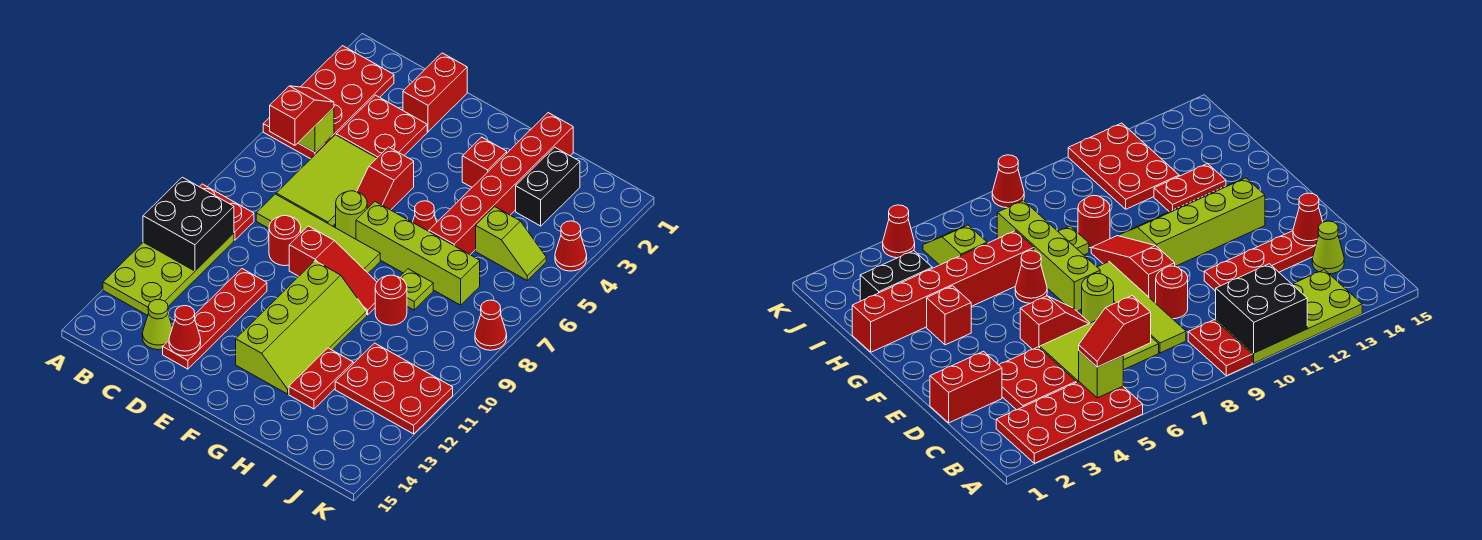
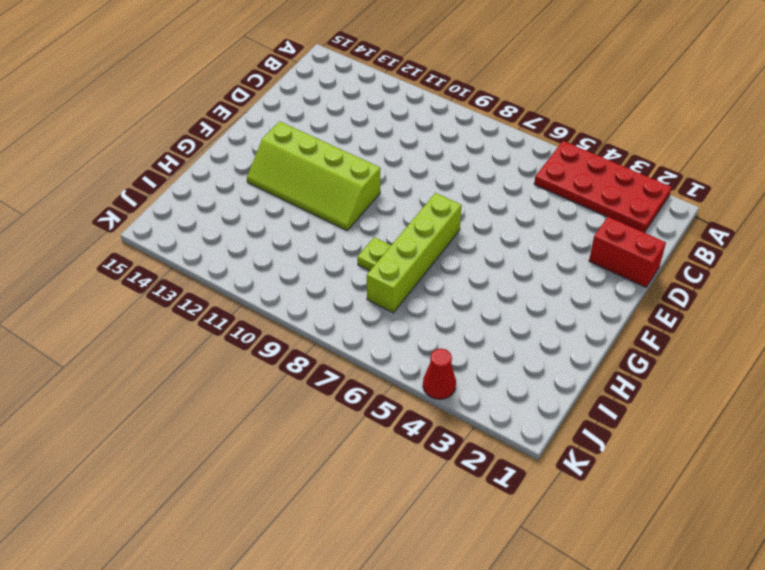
none -> red plate A9:B9 level 1
none -> lime plate A10:B13 level 1
none -> red plate C3:D4 level 1
none -> lime tile C5:D7 level 1

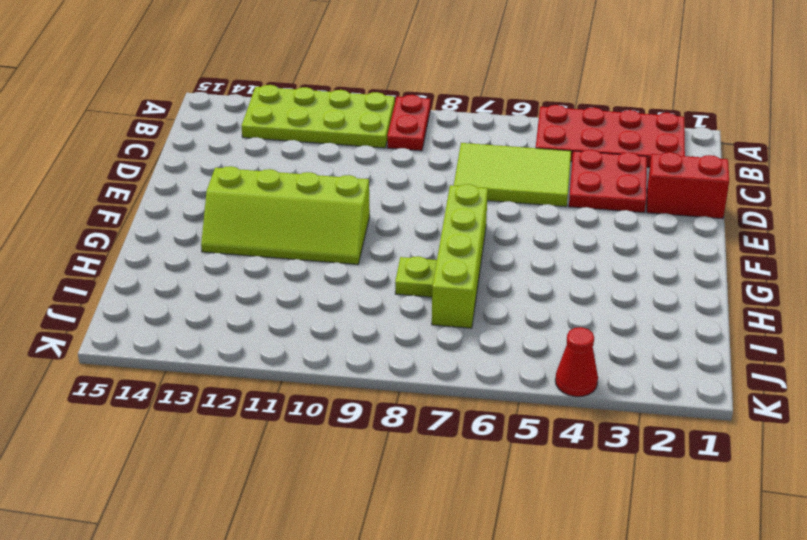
none -> lime tile C8:F8 level 1
none -> lime cone C14 level 1
none -> red round brick D9 level 1
none -> red plate D11:D14 level 1

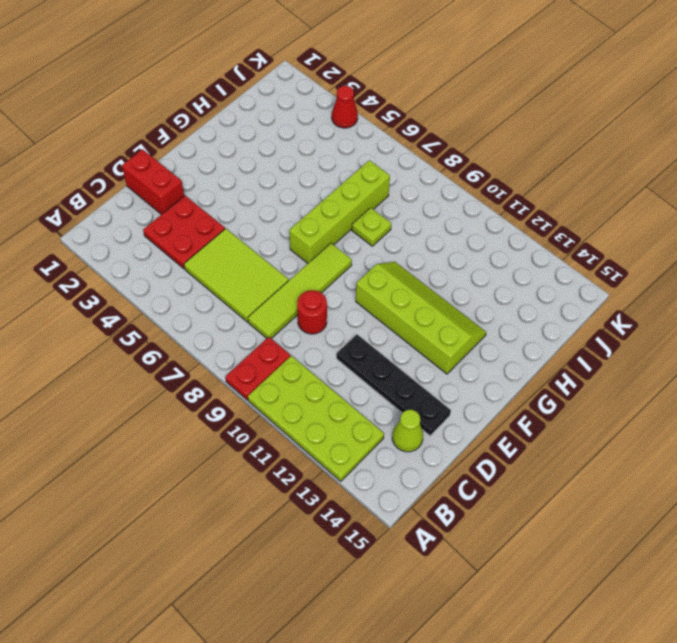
black plate D11:D14 level 1 -> red plate D11:D14 level 1
none -> red plate A2:B5 level 1
none -> red slope E5:E6 level 1 top 5
none -> lime round brick E7 level 1
none -> red slope E9:G9 level 1 top E

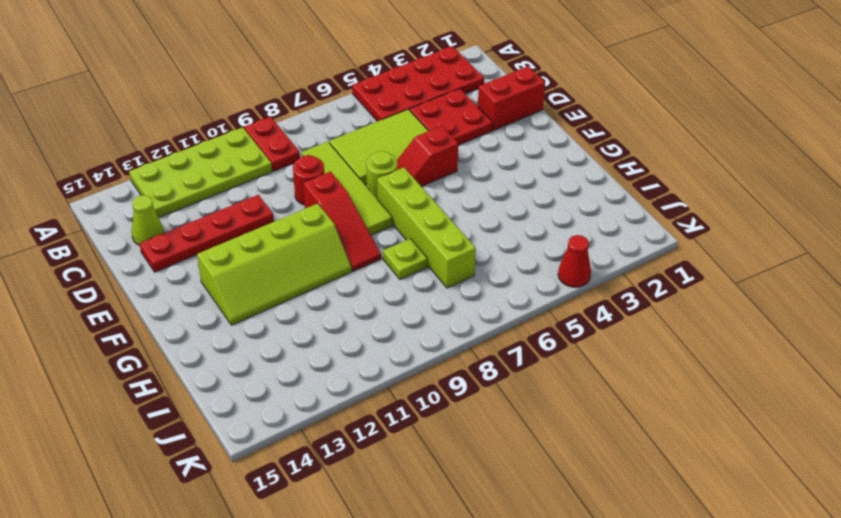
none -> red brick G3 level 1
none -> red cone G6 level 1
none -> red brick H1:H6 level 1
none -> red round brick H9 level 1

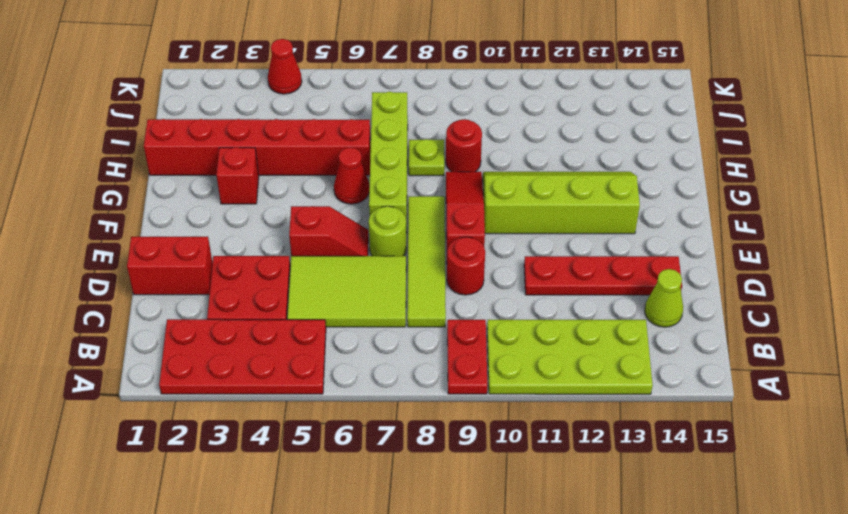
none -> red plate H12:H13 level 1
none -> black brick I2:I3 level 1
none -> lime slope I5:J5 level 1 top I
none -> red plate I11:K12 level 1

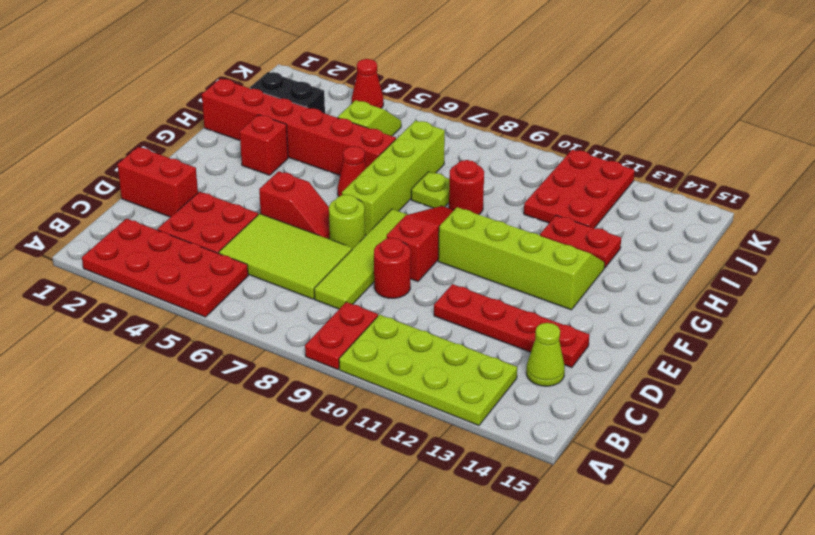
none -> red cone K8 level 1
none -> black brick A10:B11 level 2
none -> lime brick B5 level 2
none -> red cone D14 level 2

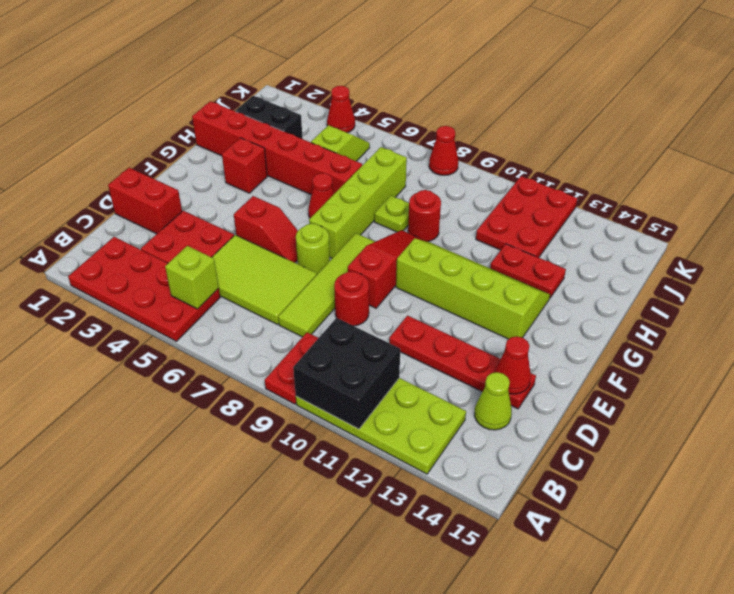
none -> red slope B5:B6 level 3 top 6

